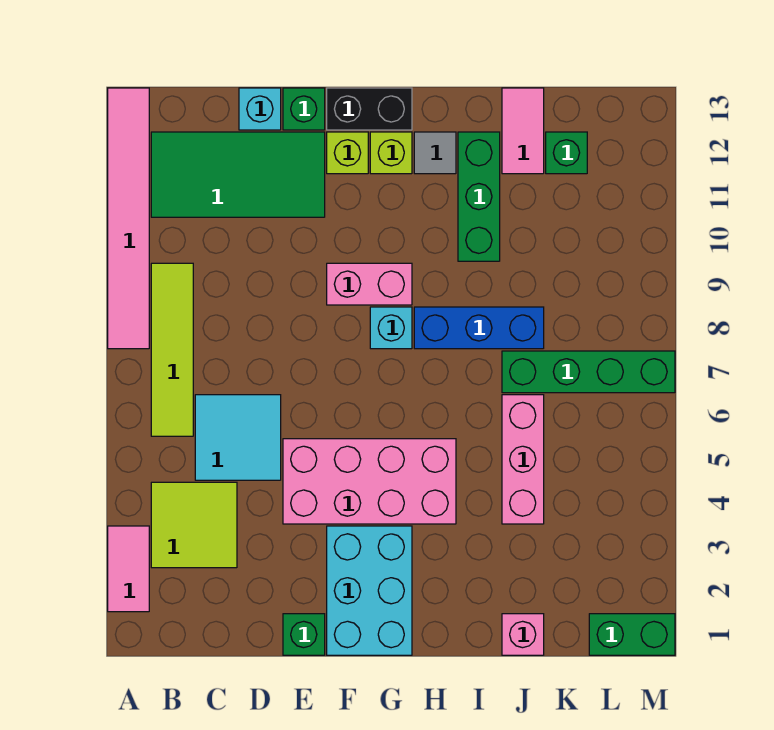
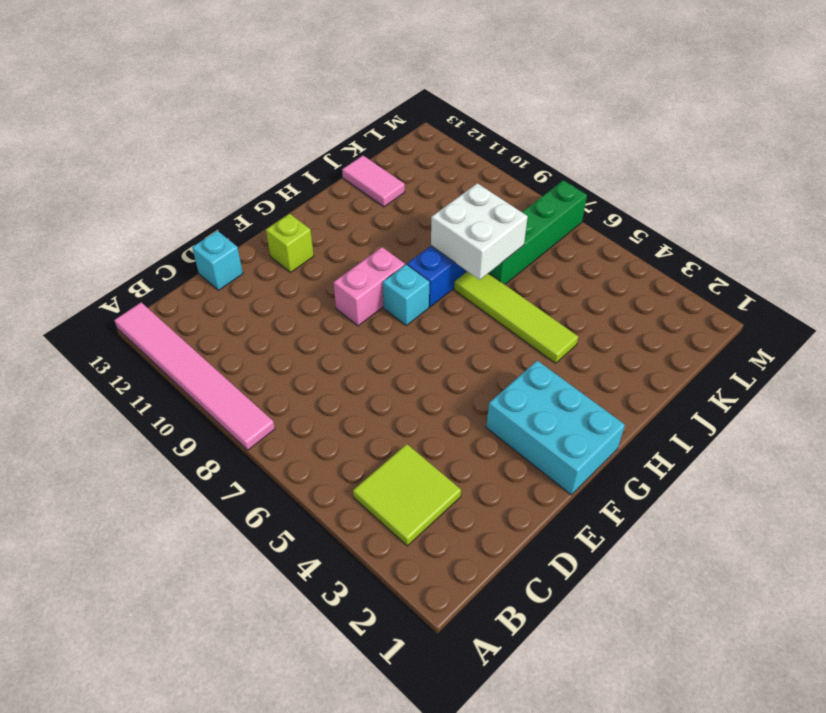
lime tile I4:I7 level 1 -> lime tile B6:B9 level 1
white brick I7:J8 level 2 -> none
none -> pink tile A2:A3 level 1
none -> green tile B11:E12 level 1
none -> cyan tile C5:D6 level 1

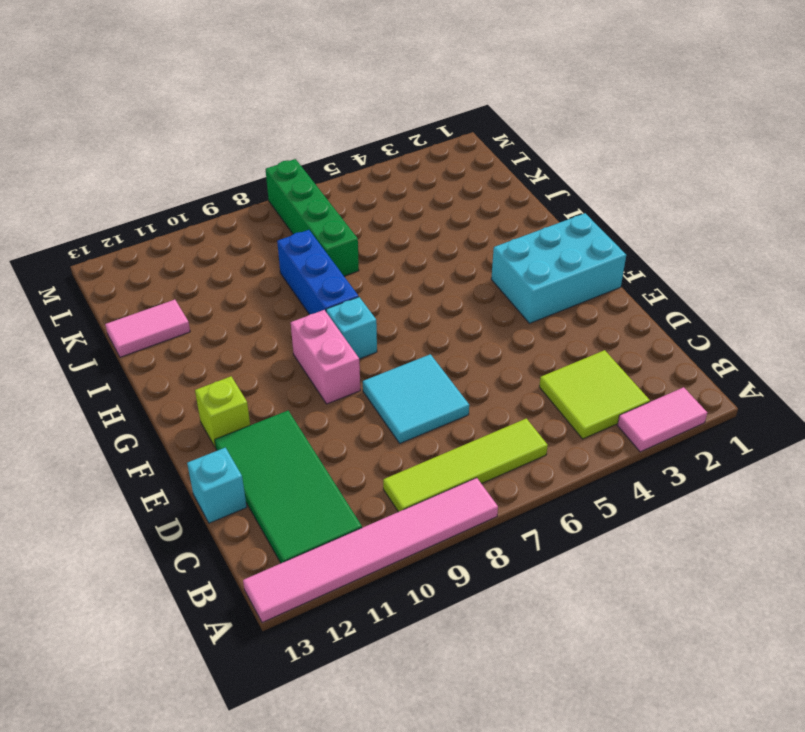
cyan tile D7:E8 level 1 -> cyan tile C5:D6 level 1
none -> green brick E1 level 1
none -> pink brick E4:H5 level 1
none -> green brick E13 level 1

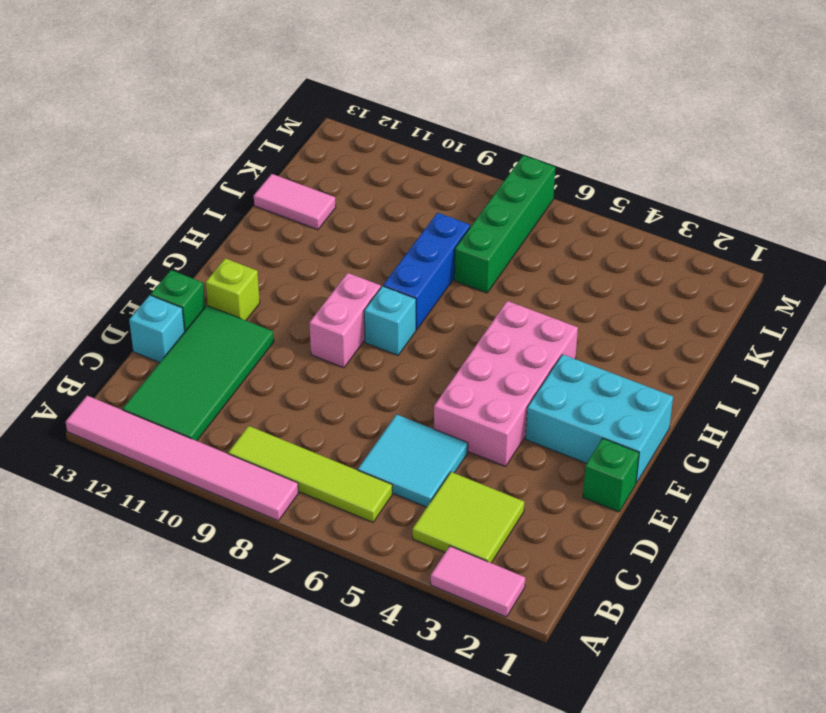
none -> black brick F13:G13 level 1
none -> lime brick G12 level 1
none -> grey tile H12 level 1

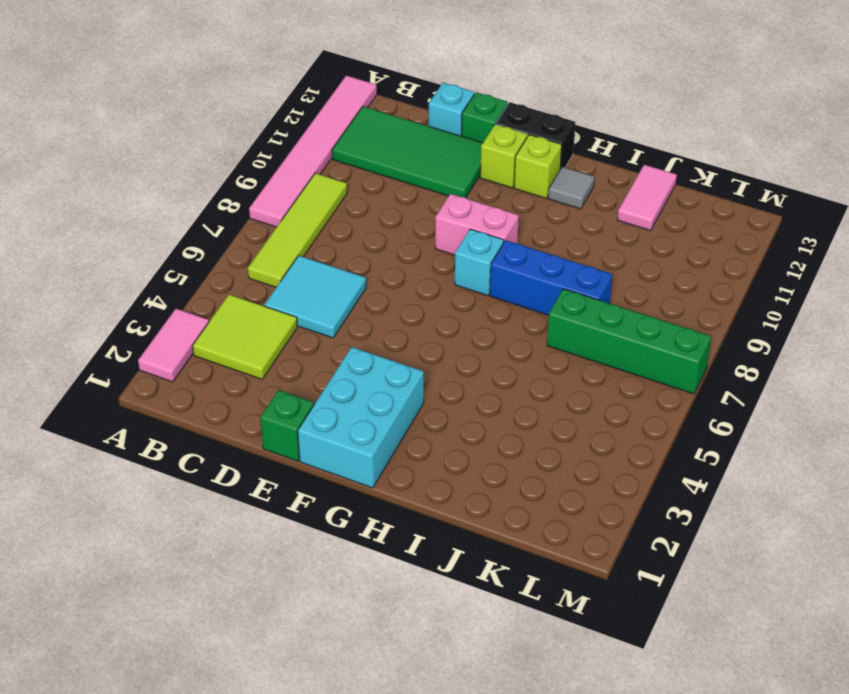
none -> pink brick E4:H5 level 1
none -> green brick I10:I12 level 1
none -> pink brick J1 level 1

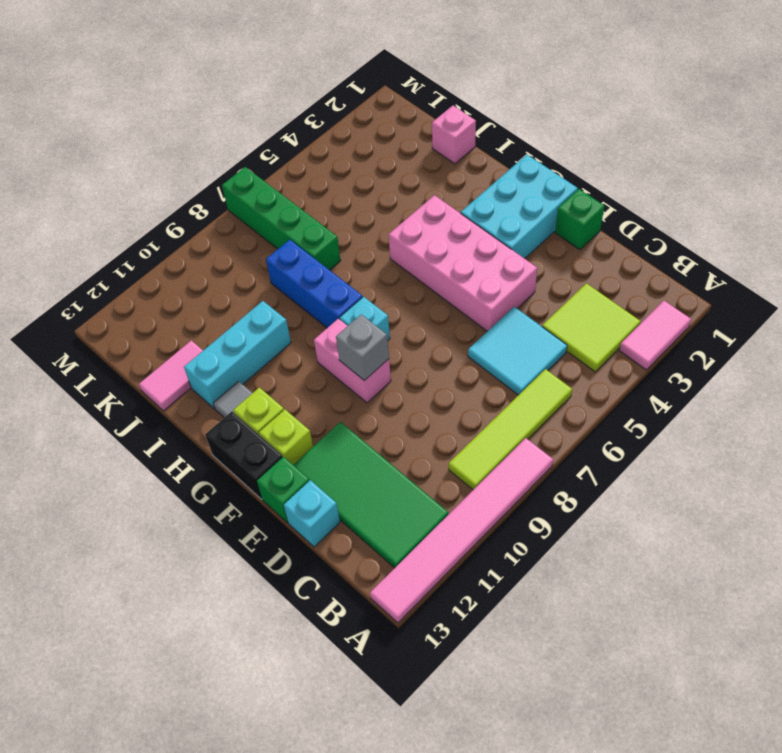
grey brick F9 level 2 -> none
cyan brick I10:I12 level 1 -> green brick I10:I12 level 1
none -> pink brick J4:J6 level 1
none -> green brick K12 level 1
none -> green brick L1:M1 level 1

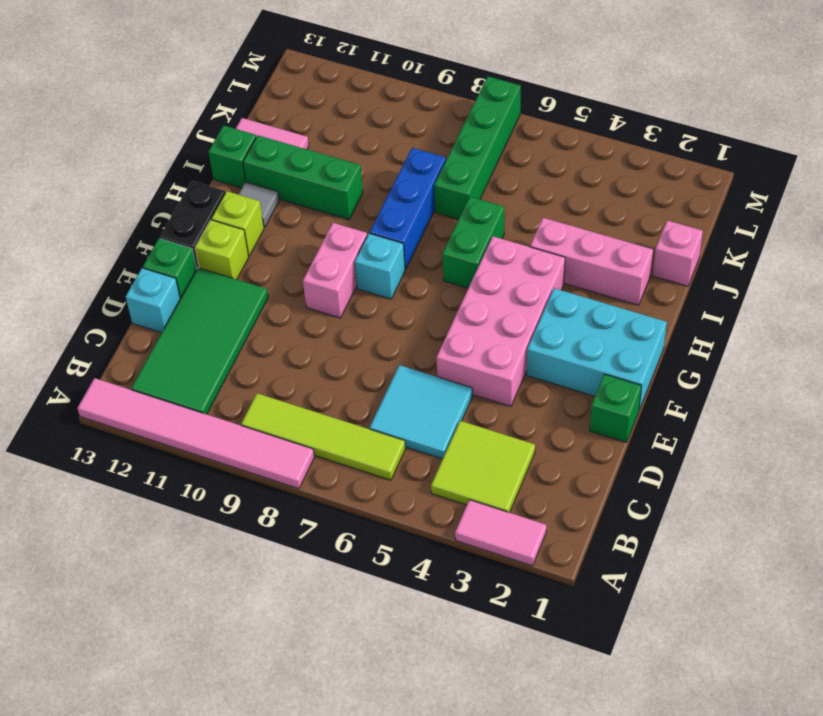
green brick H6:I6 level 1 -> green brick L1:M1 level 1
pink brick I2:I4 level 1 -> pink brick J4:J6 level 1
green brick I13 level 1 -> green brick K12 level 1

